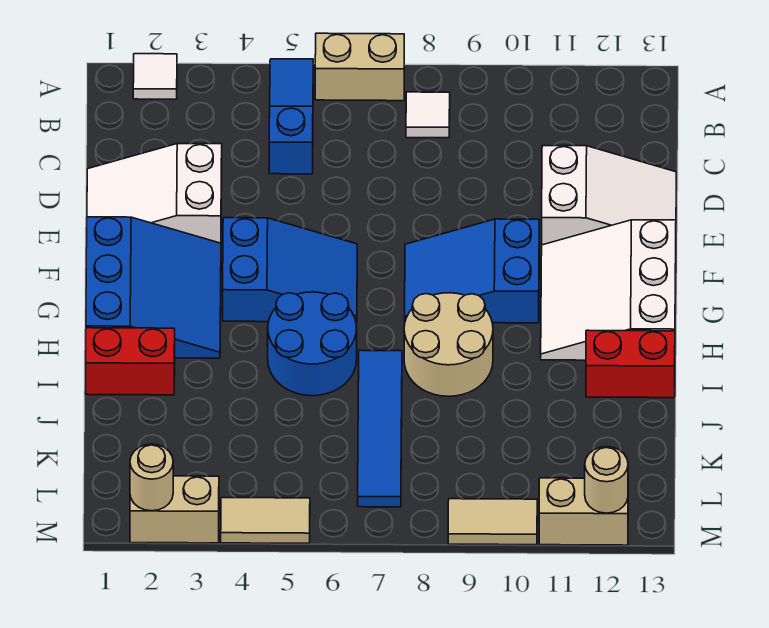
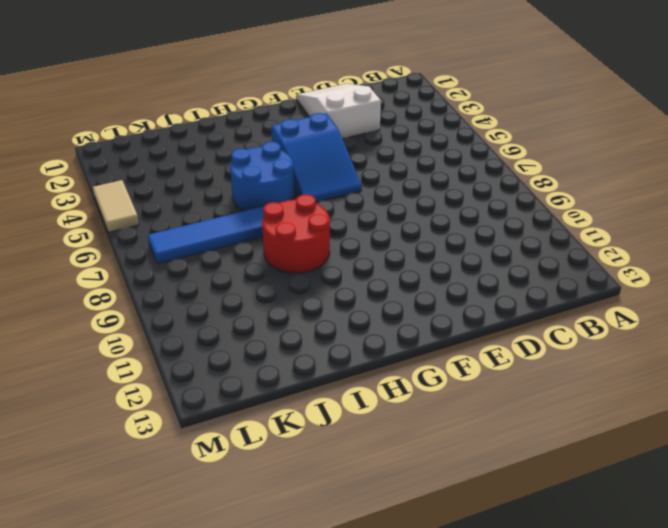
red round brick H8:I9 level 1 -> tan round brick H8:I9 level 1
none -> white tile A2 level 1
none -> blue slope A5:C5 level 1 top C
none -> tan brick A6:A7 level 1

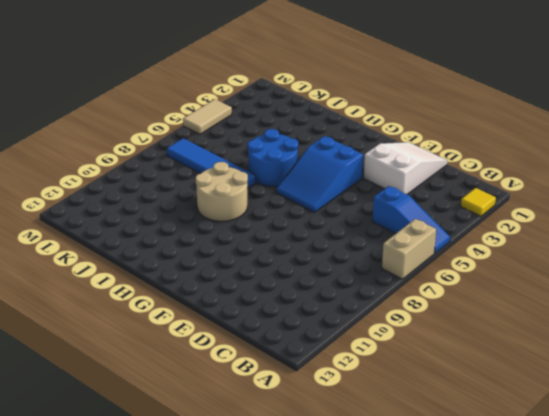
yellow tile A2 level 1 -> white tile A2 level 1
none -> white tile B8 level 1
none -> white slope D11:E13 level 1 top 11
none -> blue slope F1:H3 level 1 top 1

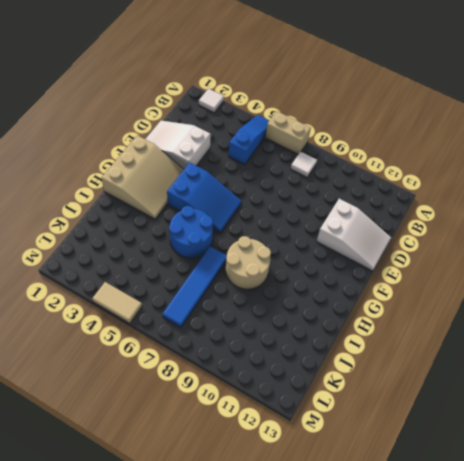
tan slope F1:H3 level 1 top 1 -> blue slope F1:H3 level 1 top 1
none -> blue slope F8:G10 level 1 top 10
none -> white slope F11:H13 level 1 top 13
none -> red brick I1:I2 level 1

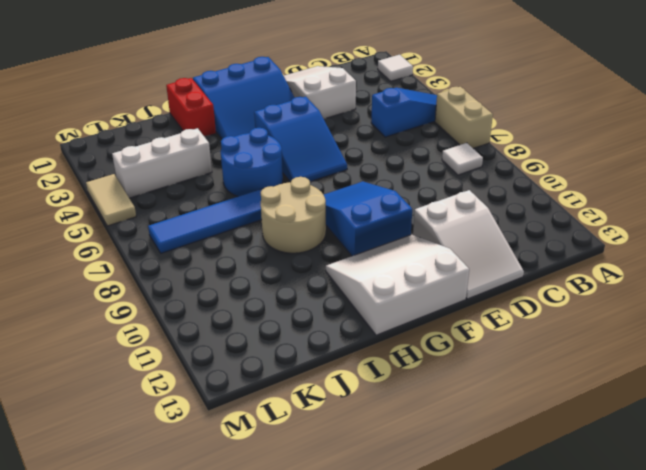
white brick J4:L4 level 1 -> none
none -> red brick I12:I13 level 1
none -> tan brick M2:M3 level 1
none -> tan tile M9:M10 level 1

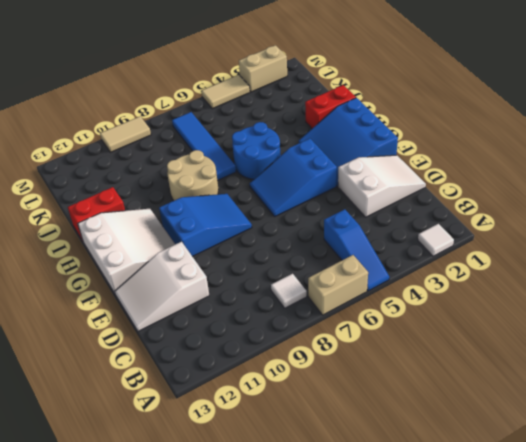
none -> tan brick M11:M12 level 1
none -> tan round brick M2 level 2
none -> tan round brick M12 level 2

